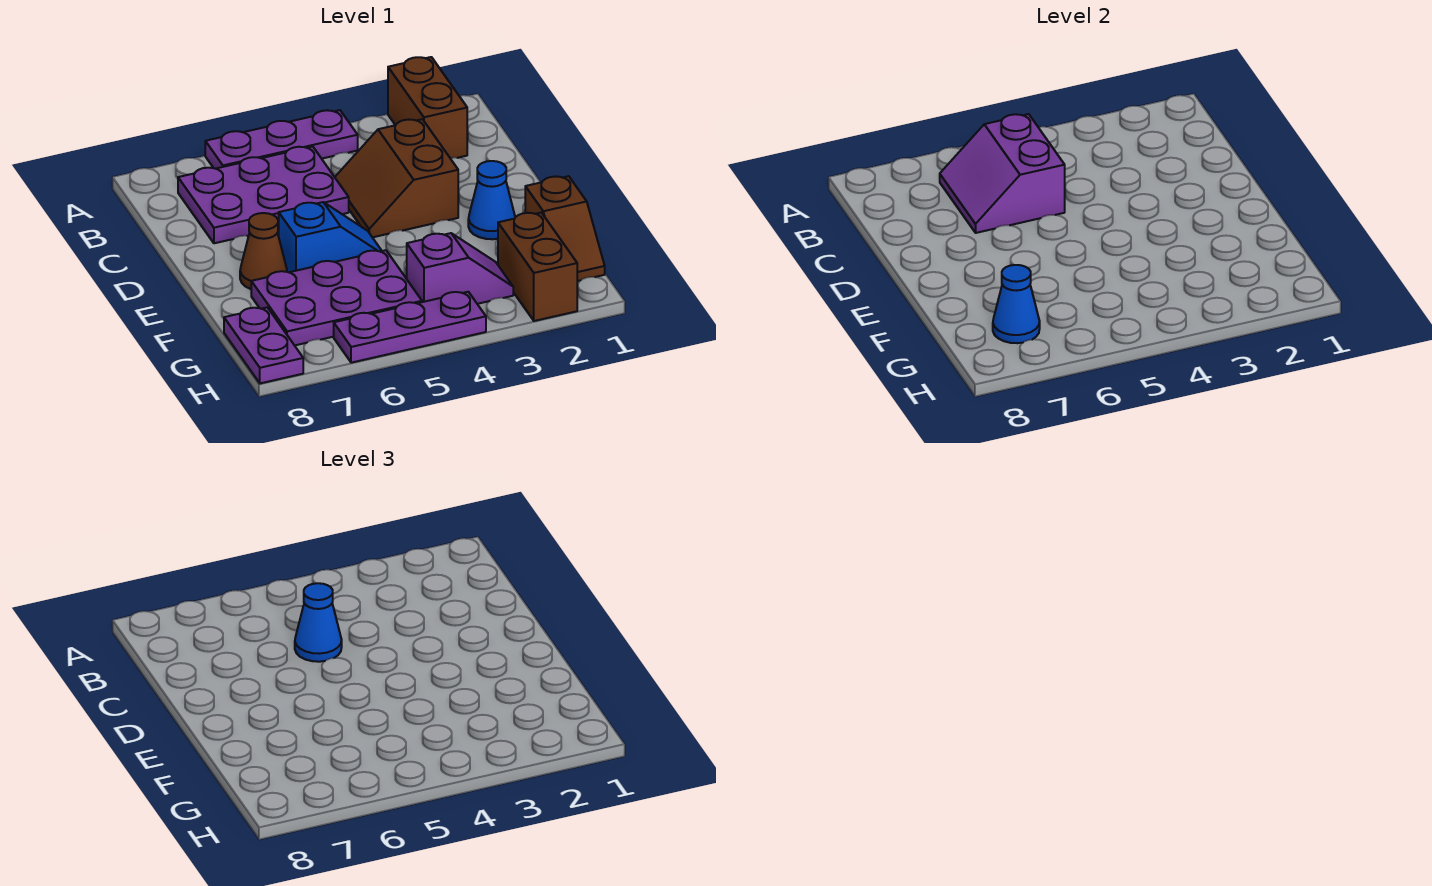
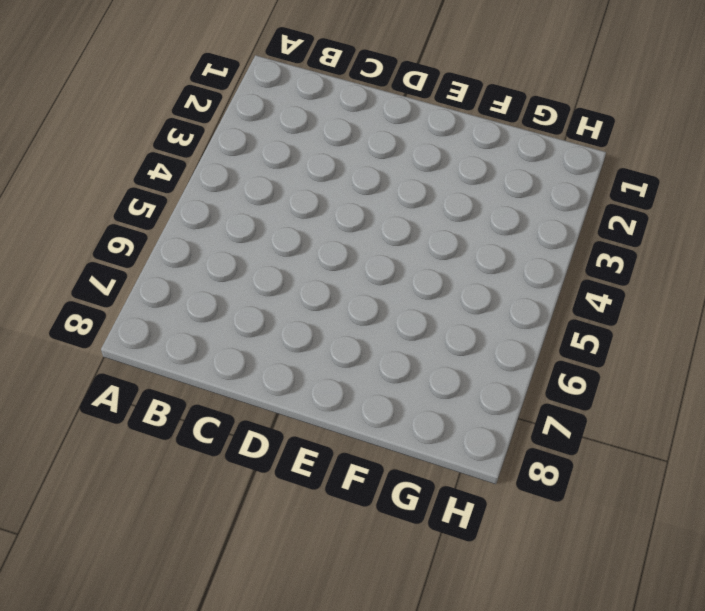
none -> brown brick A2:B2 level 1
none -> purple plate A4:A6 level 1
none -> purple plate B5:C7 level 1

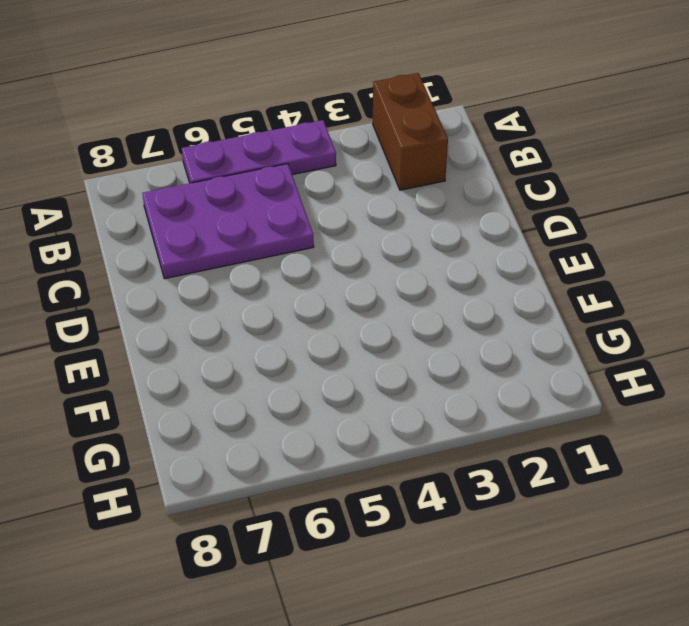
none -> brown slope C3:D4 level 1 top 3
none -> blue cone E2 level 1
none -> blue slope E5:E6 level 1 top 6

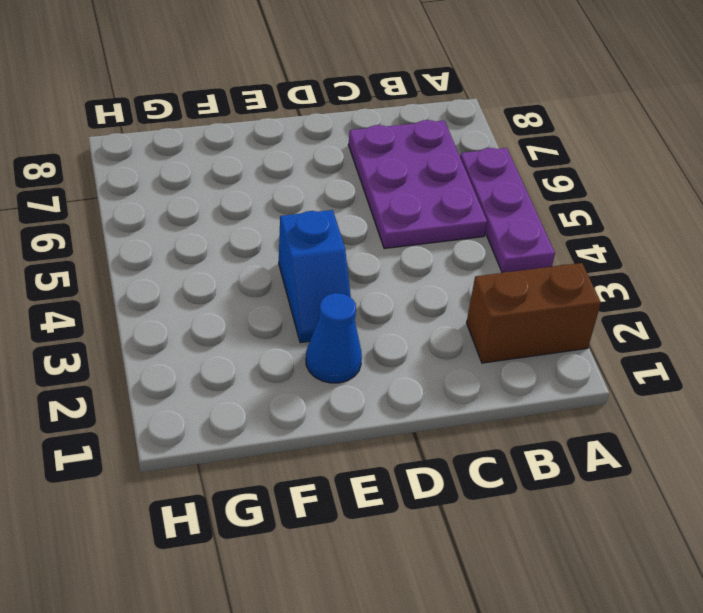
blue slope E3:E4 level 1 top 4 -> blue slope E5:E6 level 1 top 6
none -> brown slope C3:D4 level 1 top 3
none -> brown cone E7 level 1
none -> brown slope F1:G1 level 1 top F

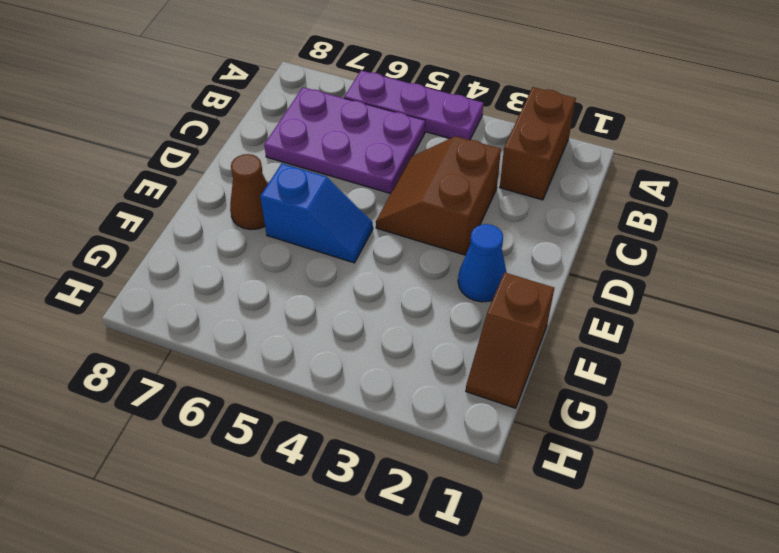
none -> purple plate F5:G7 level 1
none -> brown brick G2:H2 level 1
none -> purple slope G3:G4 level 1 top 4

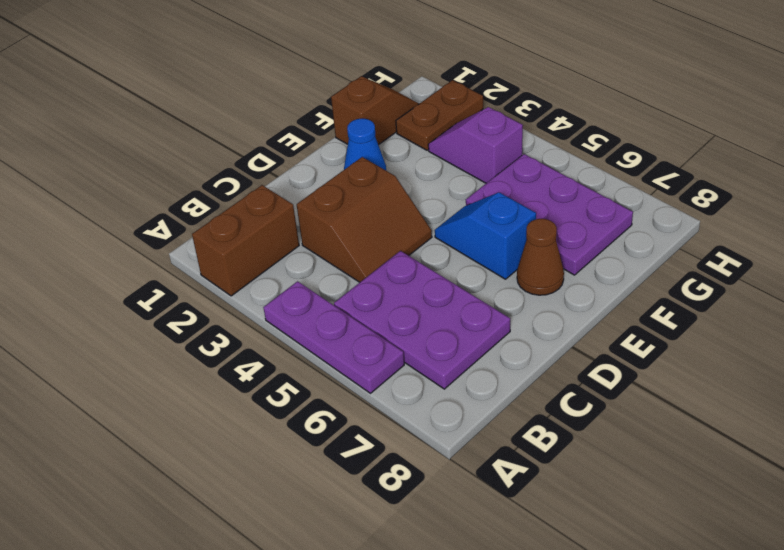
brown plate G2:H2 level 1 -> brown brick G2:H2 level 1
none -> purple plate G8:H8 level 1
none -> purple plate H4:H6 level 1
none -> purple slope B5:C6 level 2 top 5

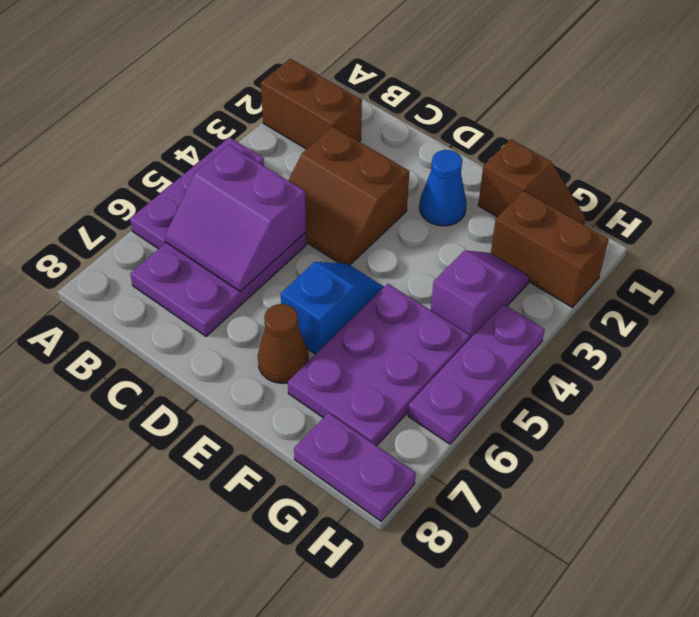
none -> blue cone G7 level 2
none -> blue cone C5 level 3

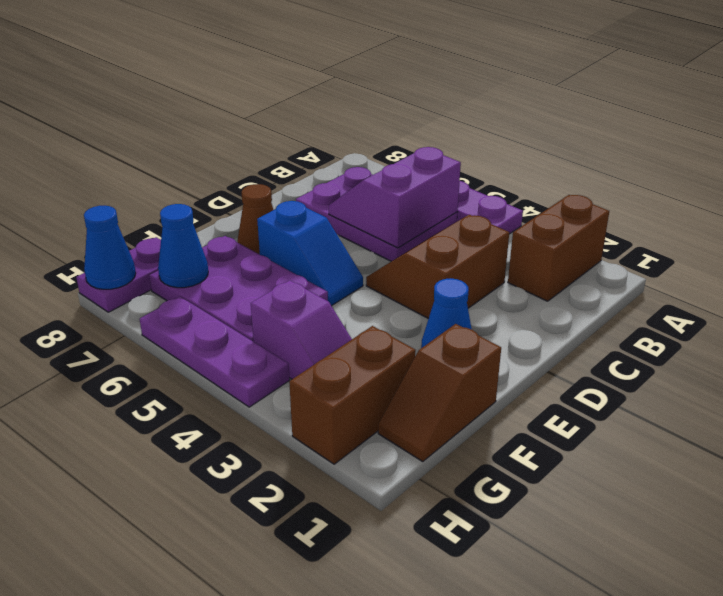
blue cone H8 level 2 -> blue cone C5 level 3

